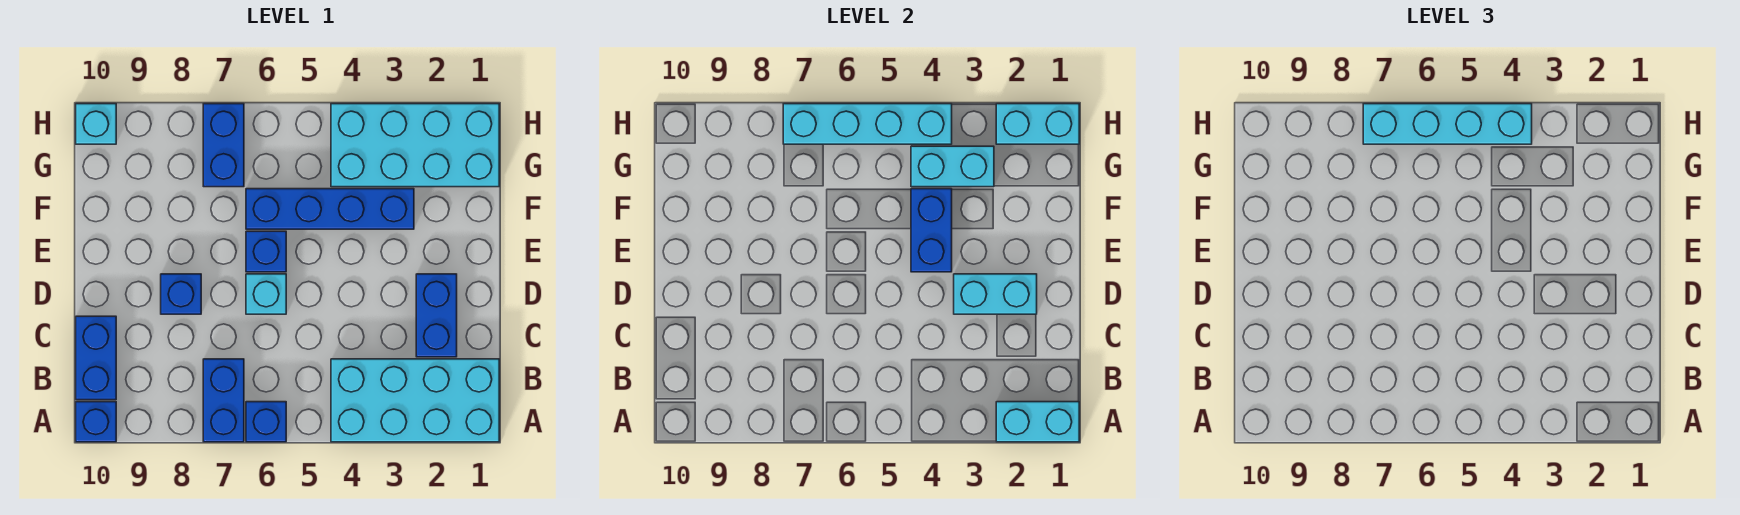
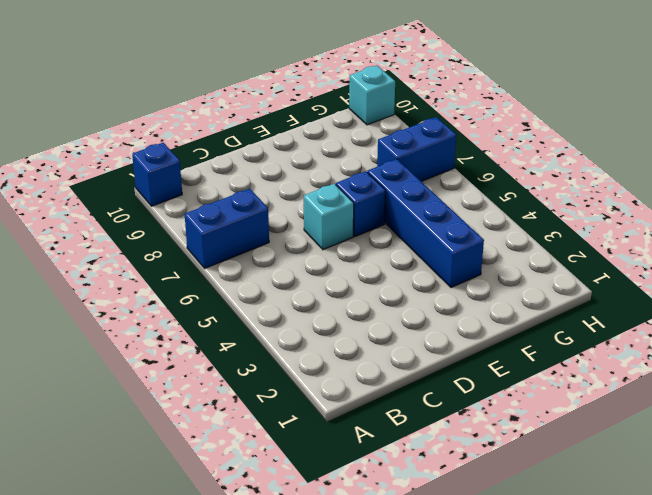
none -> cyan brick A1:B4 level 1
none -> blue brick A6 level 1
none -> blue brick B10:C10 level 1

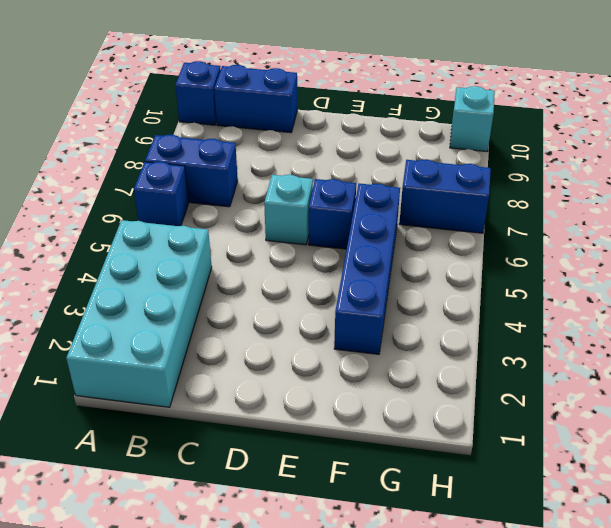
none -> blue brick C2:D2 level 1
none -> blue brick D8 level 1
none -> cyan brick G1:H4 level 1

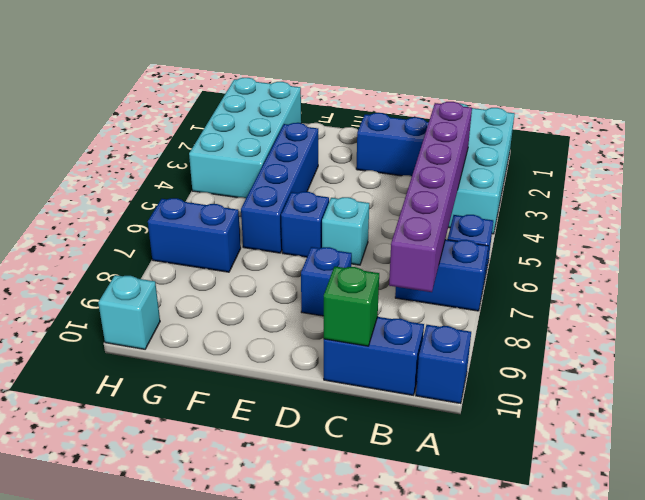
purple brick B3:B8 level 2 -> none
green brick C10 level 2 -> none
none -> cyan brick A1:A2 level 2
none -> cyan brick D2:D3 level 2
none -> blue brick E4:F4 level 2

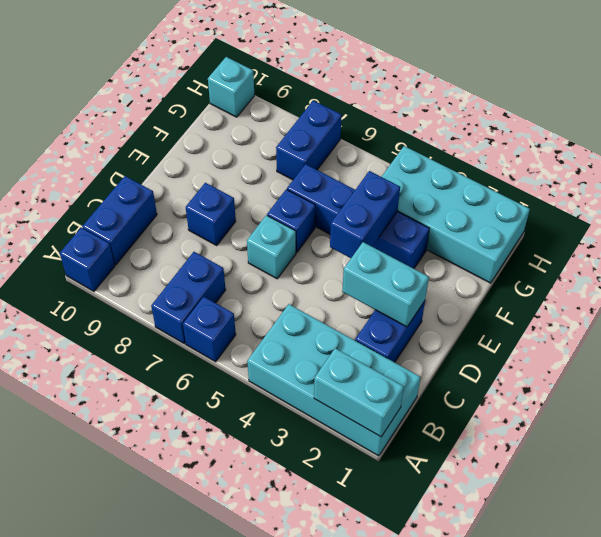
none -> cyan brick G3:G4 level 2
none -> cyan brick H1:H2 level 2
none -> cyan brick H4:H7 level 2

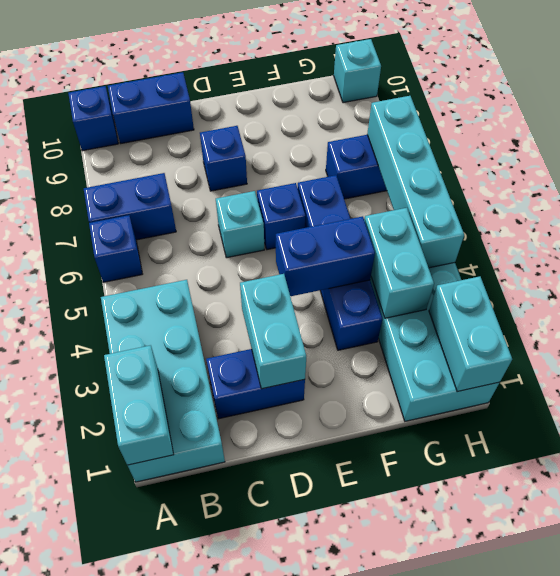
none -> cyan brick H4:H7 level 3

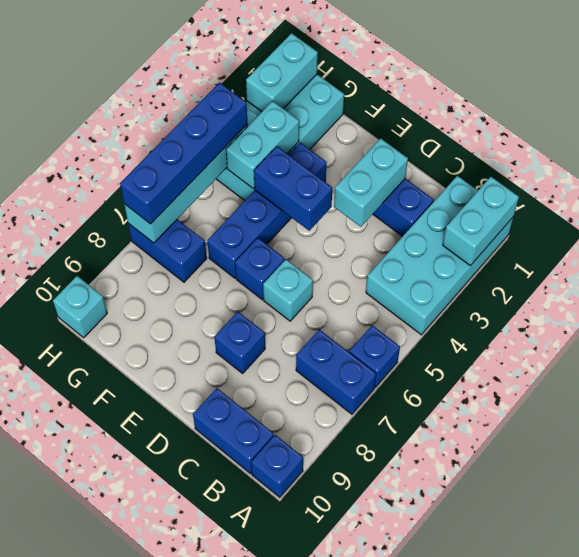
blue brick H4:H7 level 3 -> cyan brick H4:H7 level 3

